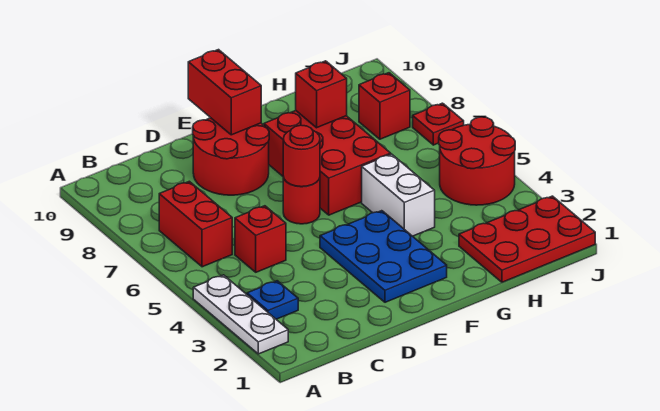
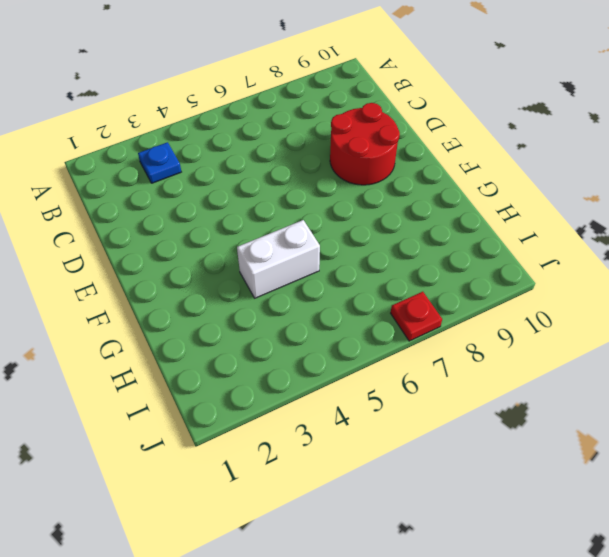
none -> white plate A2:A4 level 1
none -> red brick B6:B7 level 1
none -> red brick C5 level 1

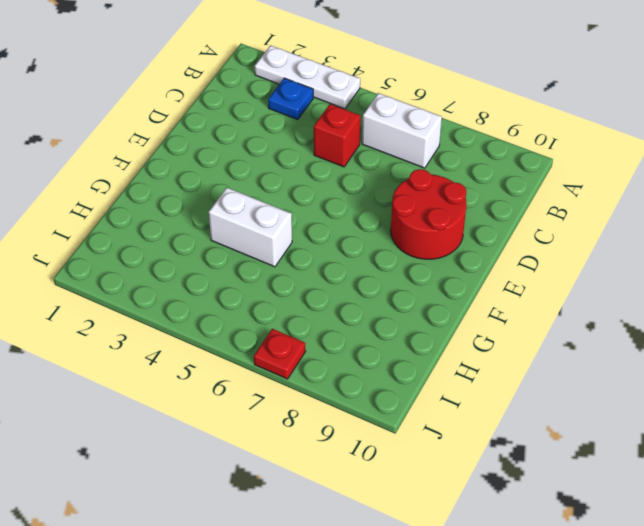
white brick B6:B7 level 1 -> red brick B6:B7 level 1
none -> blue plate E2:F4 level 1
none -> red round brick E6 level 1
none -> red brick F6:G8 level 1

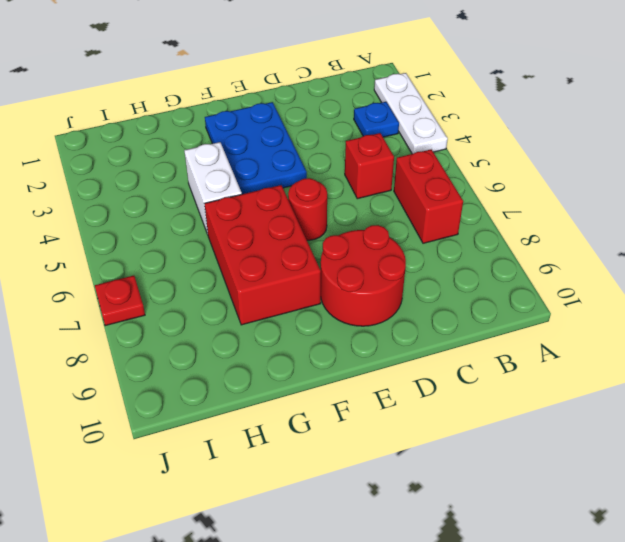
none -> red plate H1:J2 level 1
none -> red round brick I4:J5 level 1
none -> red brick I8 level 1

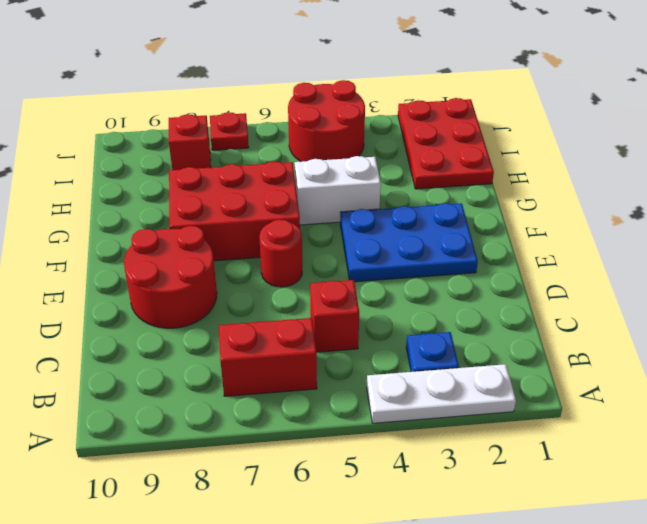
none -> red round brick E6 level 2
none -> red brick E9:E10 level 2
none -> red brick G8 level 2

